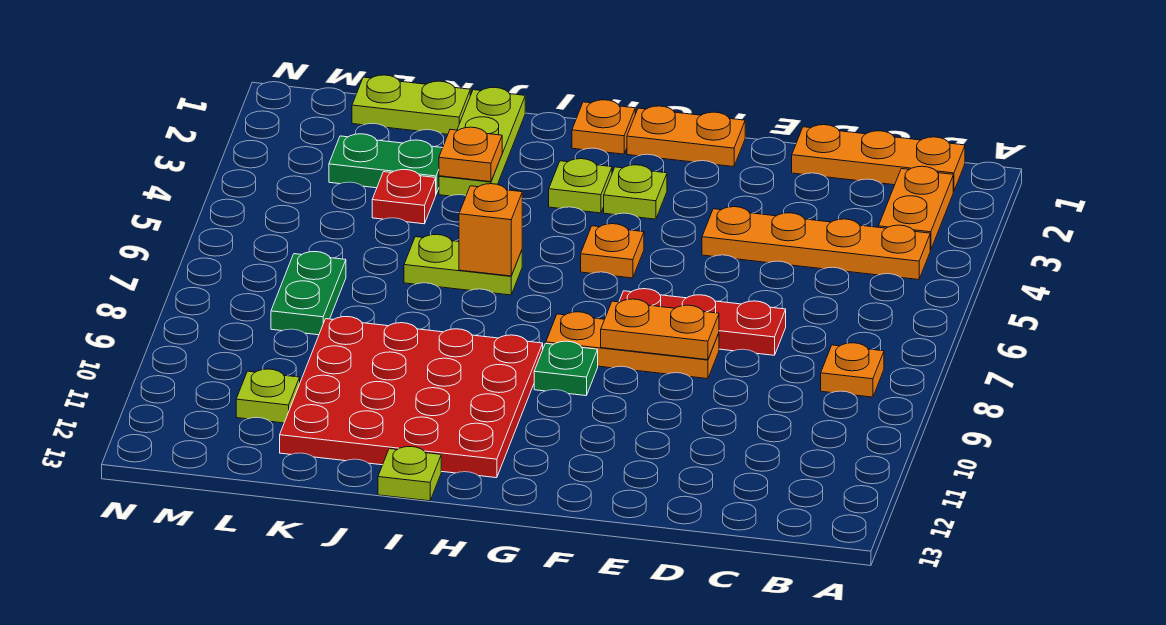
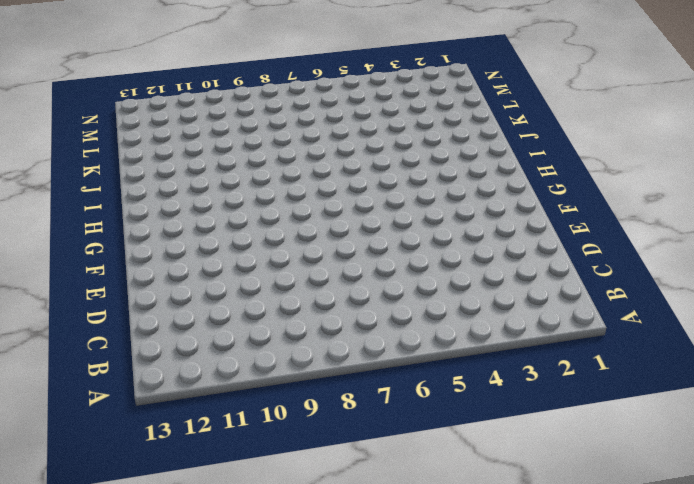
none -> orange plate B1:D1 level 1
none -> orange plate B2:B3 level 1
none -> orange plate B4:E4 level 1

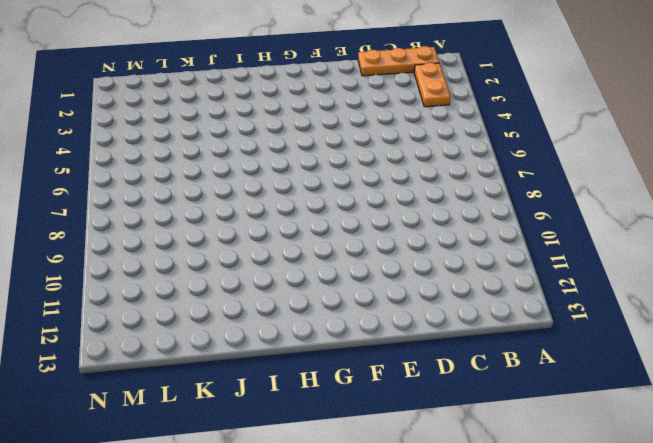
none -> orange plate B4:E4 level 1
none -> orange plate B8 level 1
none -> red plate D7:F7 level 1

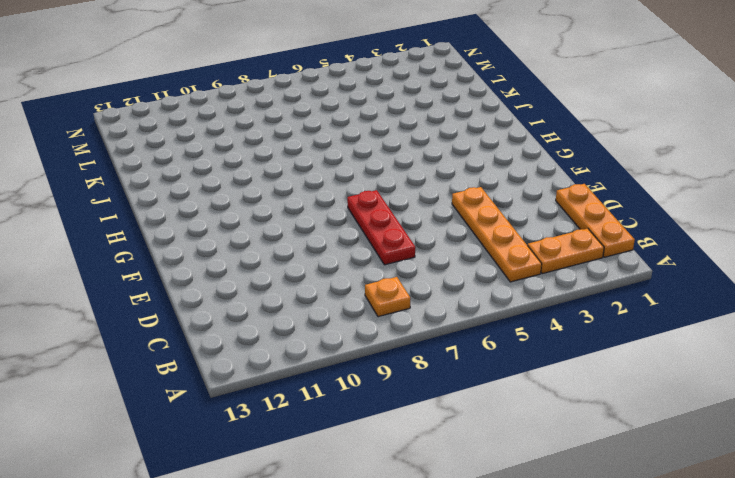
none -> orange plate E8:G8 level 1
none -> orange plate F1:G1 level 1
none -> lime plate G3 level 1

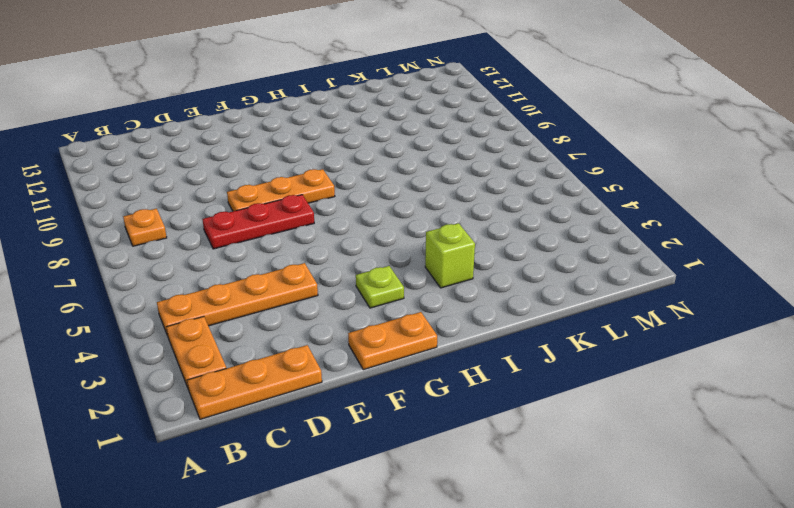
lime brick I3 level 1 -> none
none -> orange plate G5 level 1
none -> green plate G9 level 1
none -> orange plate H1 level 1

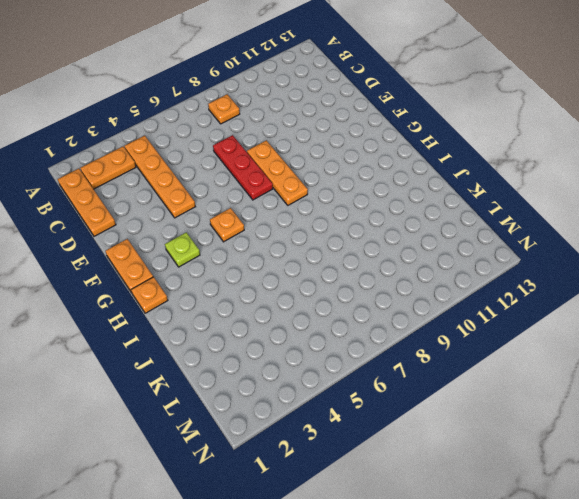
none -> green plate G9 level 1
none -> lime plate H3 level 1
none -> red plate H9:K12 level 1

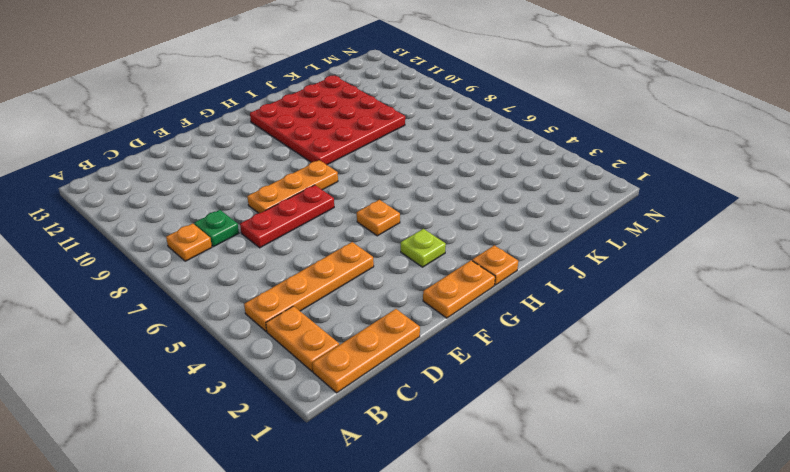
green plate C8 level 1 -> green plate G9 level 1
none -> lime plate H3 level 1
none -> lime plate I6:J6 level 1
none -> lime plate I13 level 1

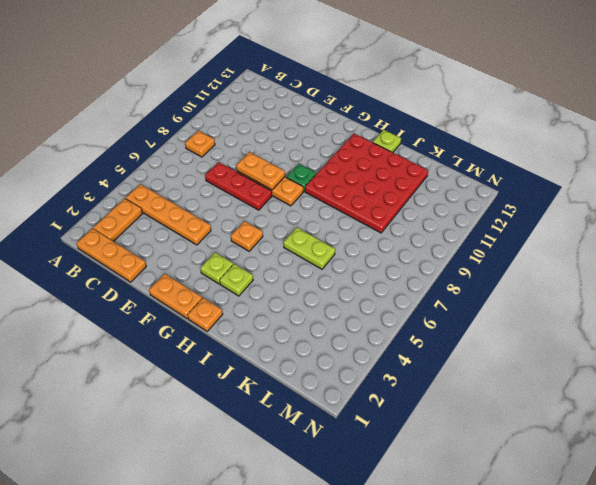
none -> lime plate J1:J3 level 1
none -> lime plate K1:L1 level 1
none -> green plate K3:L3 level 1

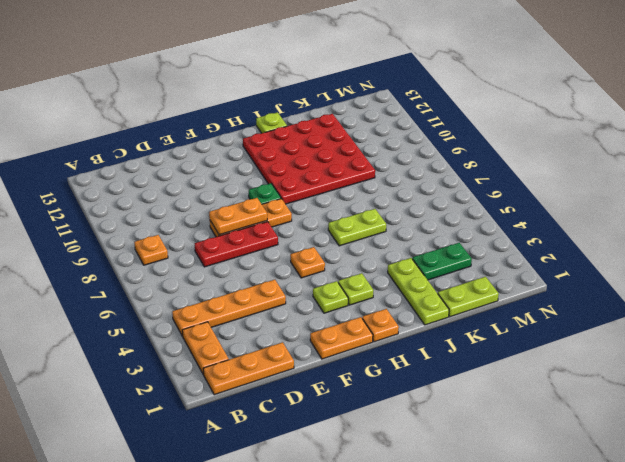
none -> red plate K4 level 1
none -> green plate L7:L8 level 1
none -> lime plate L11 level 1

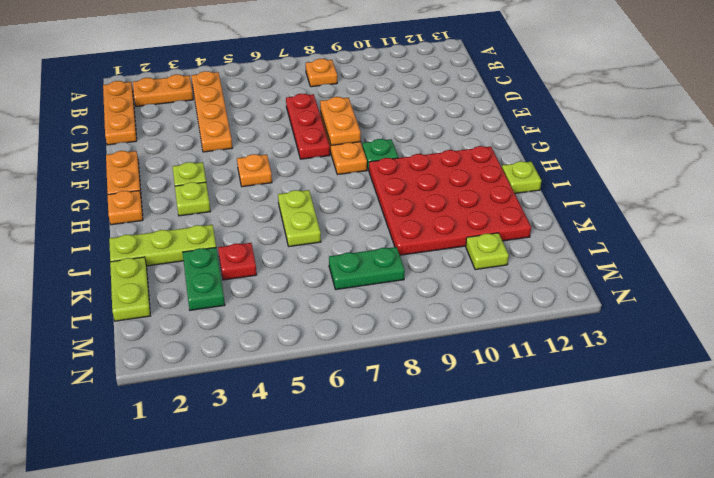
none -> orange brick I6 level 2
none -> orange plate J3 level 2

